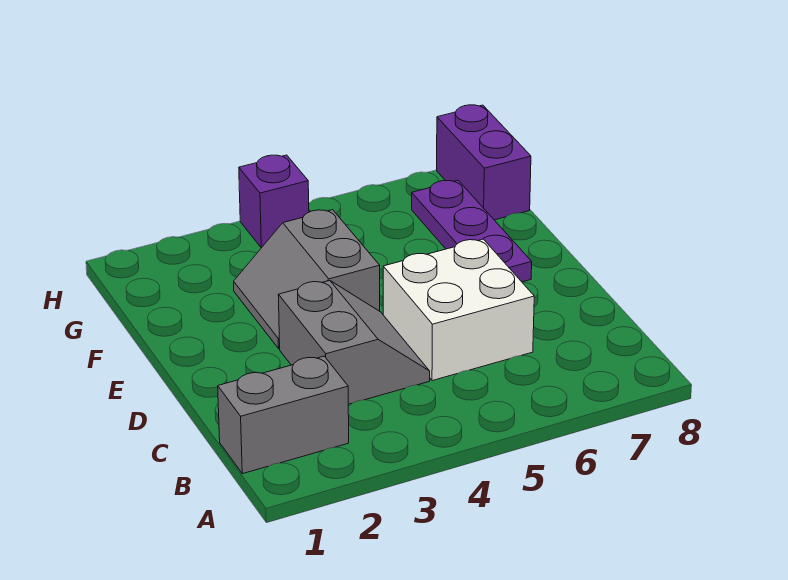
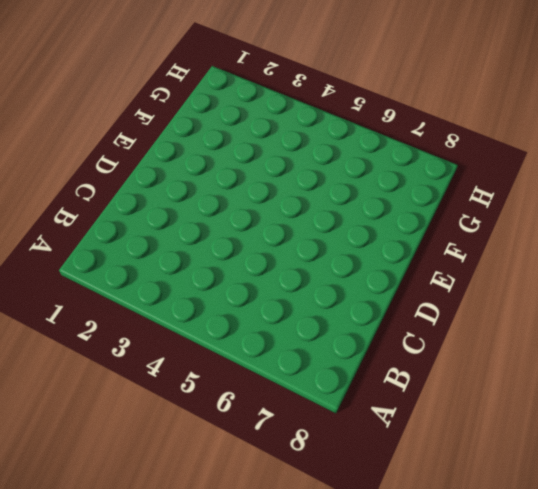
none -> grey brick B1:B2 level 1
none -> grey slope C3:D4 level 1 top 3

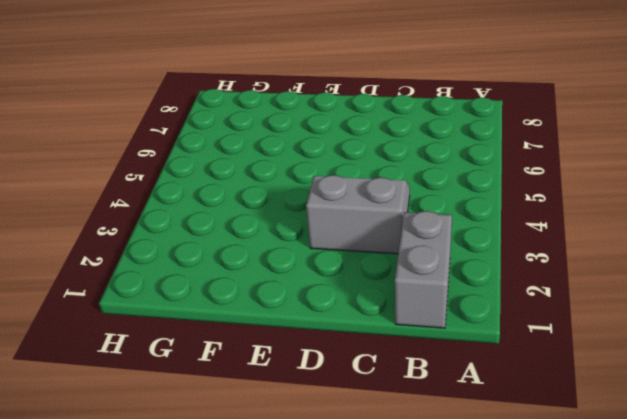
none -> white brick C5:D6 level 1
none -> grey slope E3:F4 level 1 top 4

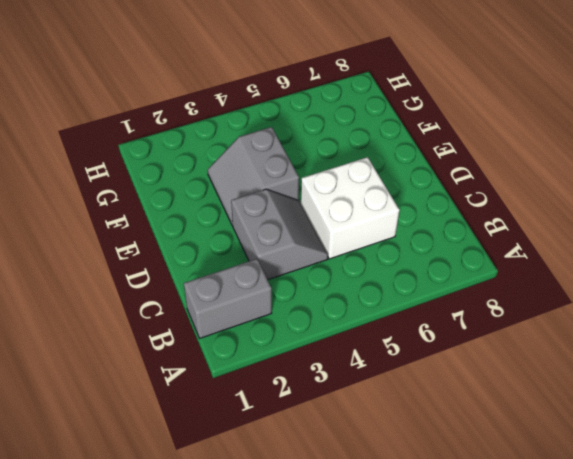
none -> purple plate E7:G7 level 1
none -> purple brick G8:H8 level 1

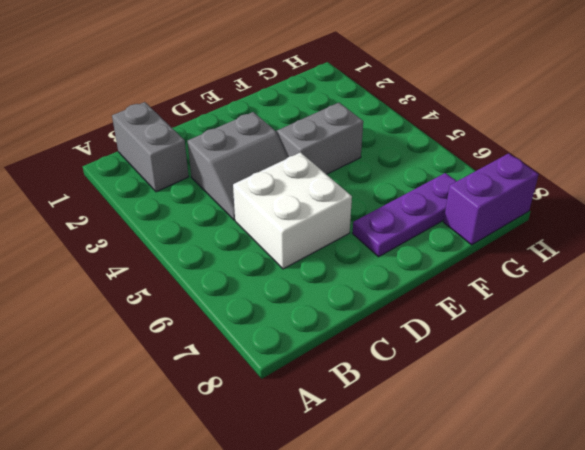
none -> purple brick H4 level 1

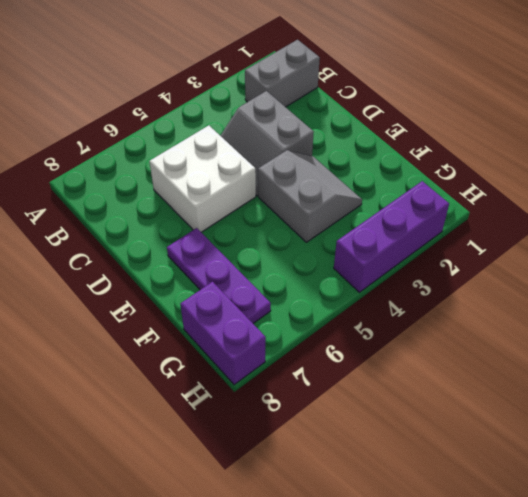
purple brick H2:H4 level 1 -> purple brick H4 level 1

